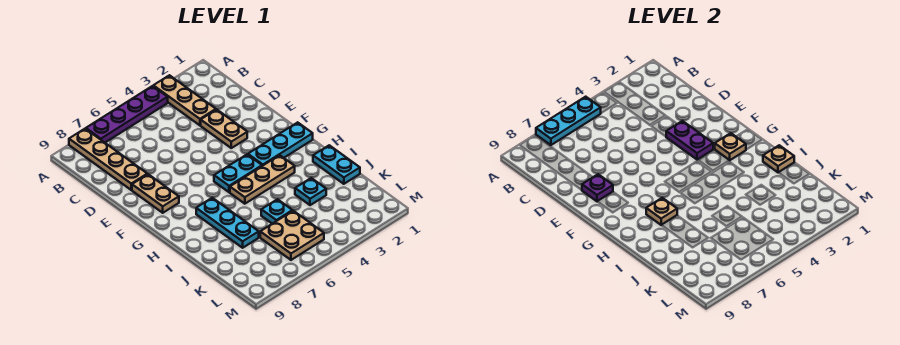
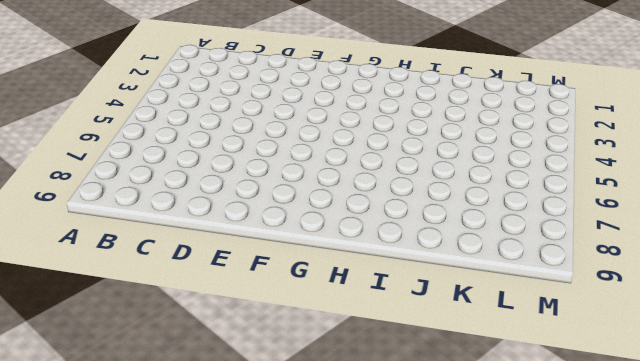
none -> tan plate A3:C3 level 1
none -> purple plate A4:A7 level 1
none -> tan plate A8:D8 level 1

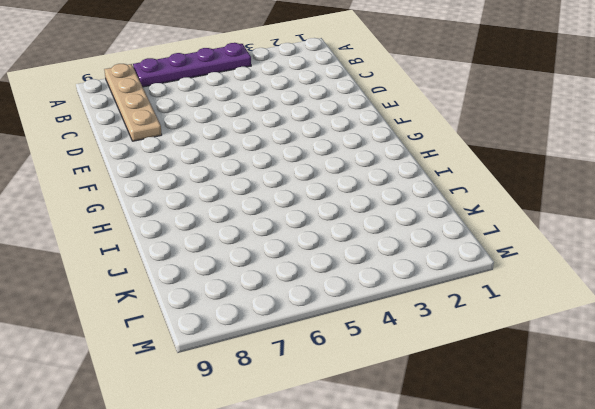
none -> tan plate A3:C3 level 1
none -> tan plate D3:E3 level 1
none -> tan plate E8:F8 level 1

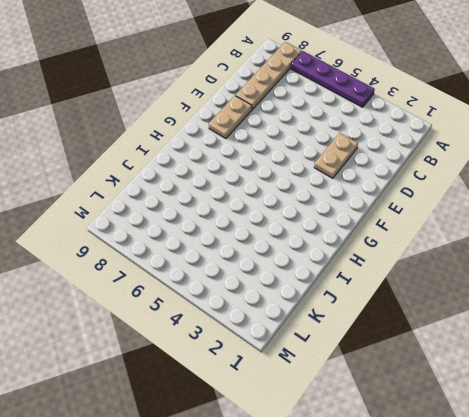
none -> tan plate A3:C3 level 1
none -> cyan plate G1:G3 level 1
none -> cyan plate G4:G5 level 1

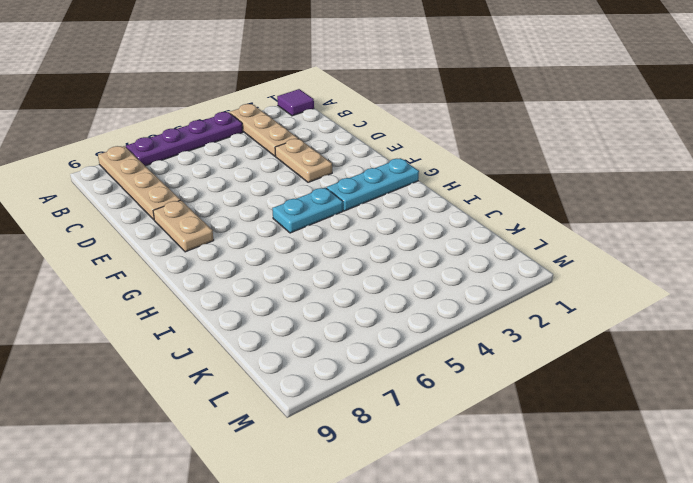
purple tile A1 level 1 -> none
none -> tan plate H3:H5 level 1
none -> cyan plate H7:J7 level 1
none -> cyan plate I1:J1 level 1

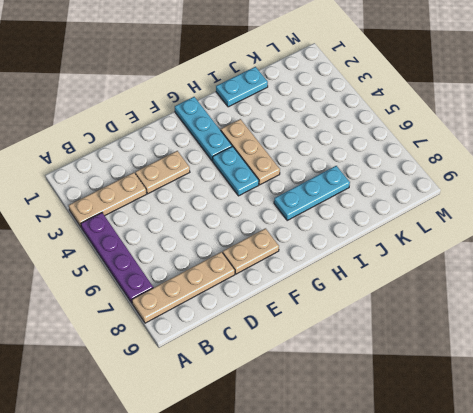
none -> cyan plate J3 level 1
none -> cyan plate J5 level 1
none -> tan plate K5:L6 level 1

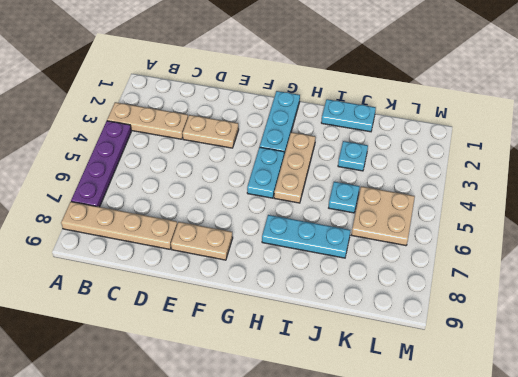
none -> cyan plate A5:A7 level 2
none -> purple plate E3:F3 level 2
none -> purple plate E8 level 2

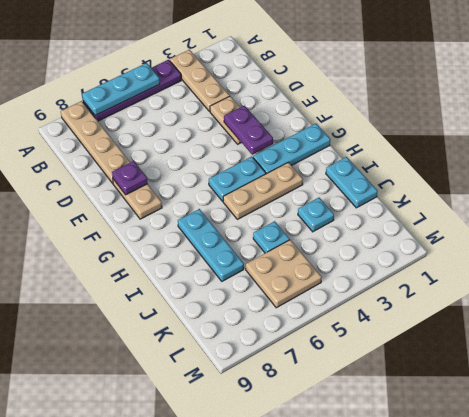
none -> tan plate G2 level 2
none -> tan plate H7 level 2
none -> tan plate I1 level 2

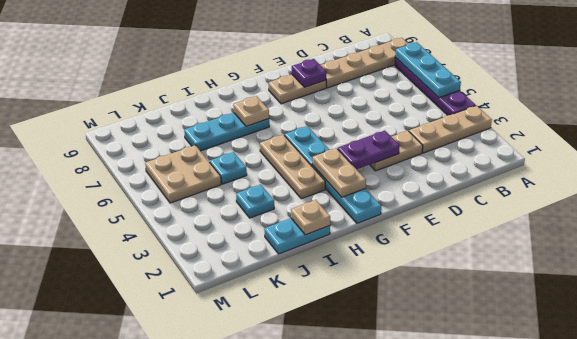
tan plate G2:G3 level 2 -> tan plate G2 level 2

